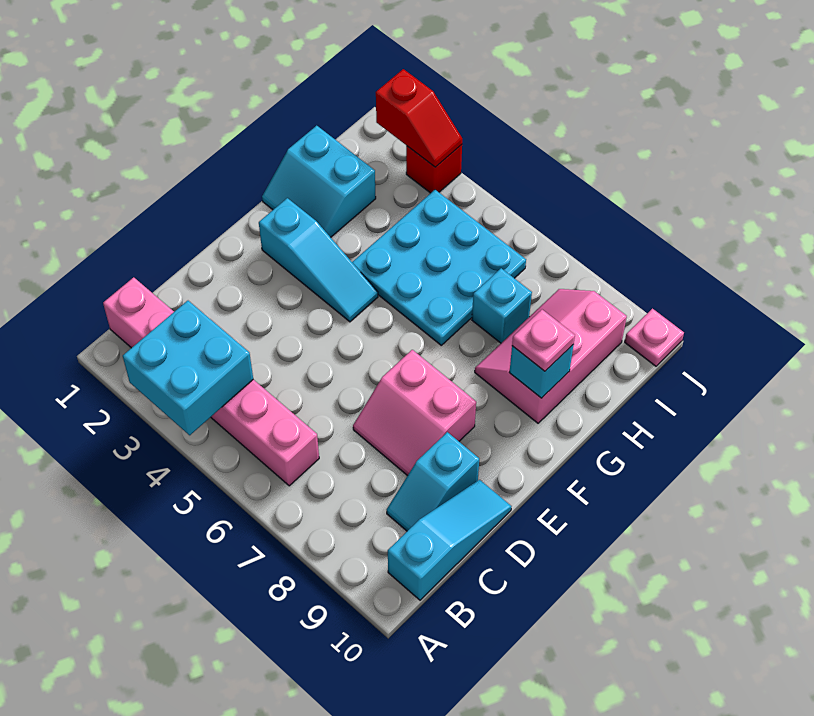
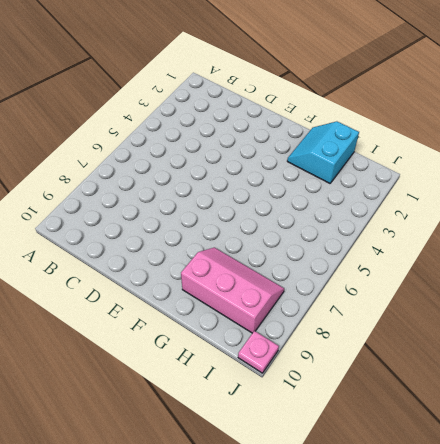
none -> pink brick B1:B6 level 1
none -> cyan slope B10:D10 level 1 top B
none -> cyan slope C9:D9 level 1 top D

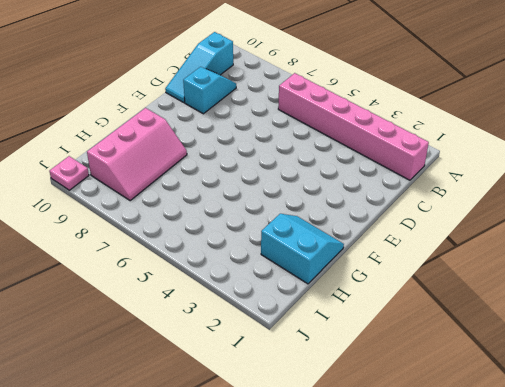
none -> pink slope D7:E8 level 1 top E
none -> cyan slope F2:F4 level 1 top 2
none -> cyan plate G4:I6 level 1

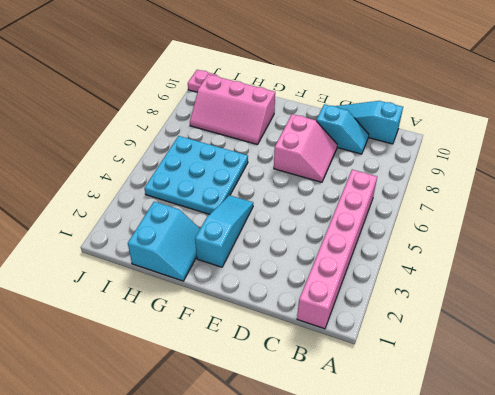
none -> cyan brick H7 level 1
none -> red brick J3 level 1
none -> cyan brick A3:B4 level 2

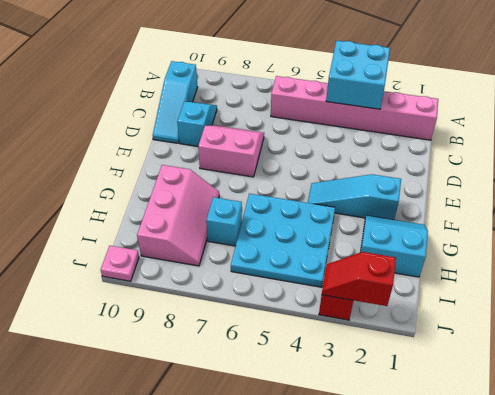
none -> cyan brick G9 level 2
none -> pink plate G9 level 3

